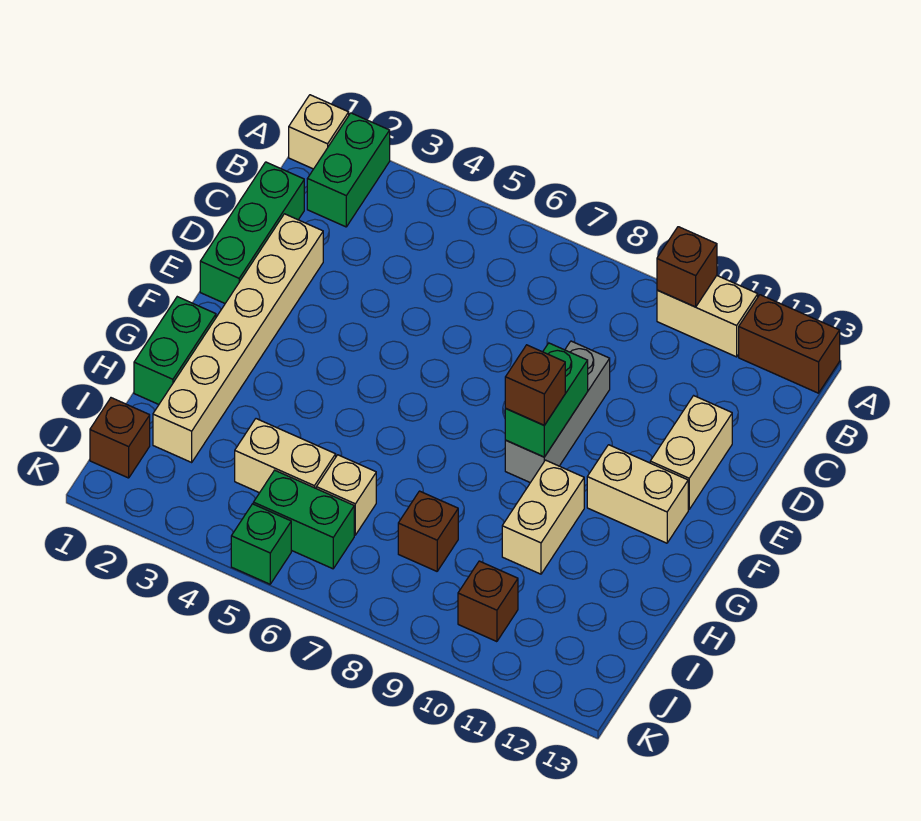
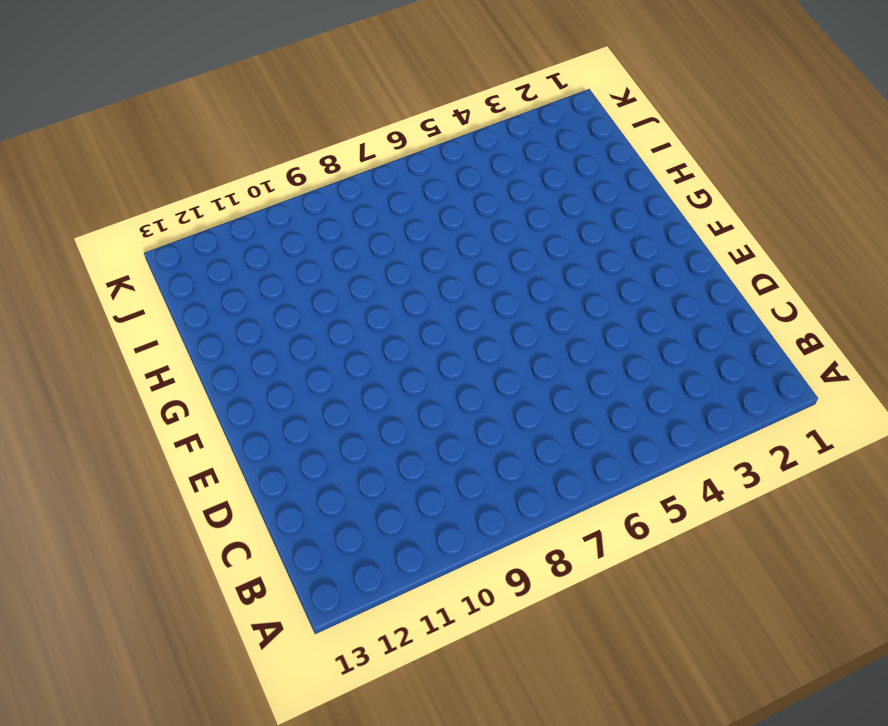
none -> tan brick A1 level 1
none -> green brick A2:B2 level 1
none -> tan brick A10:A11 level 1

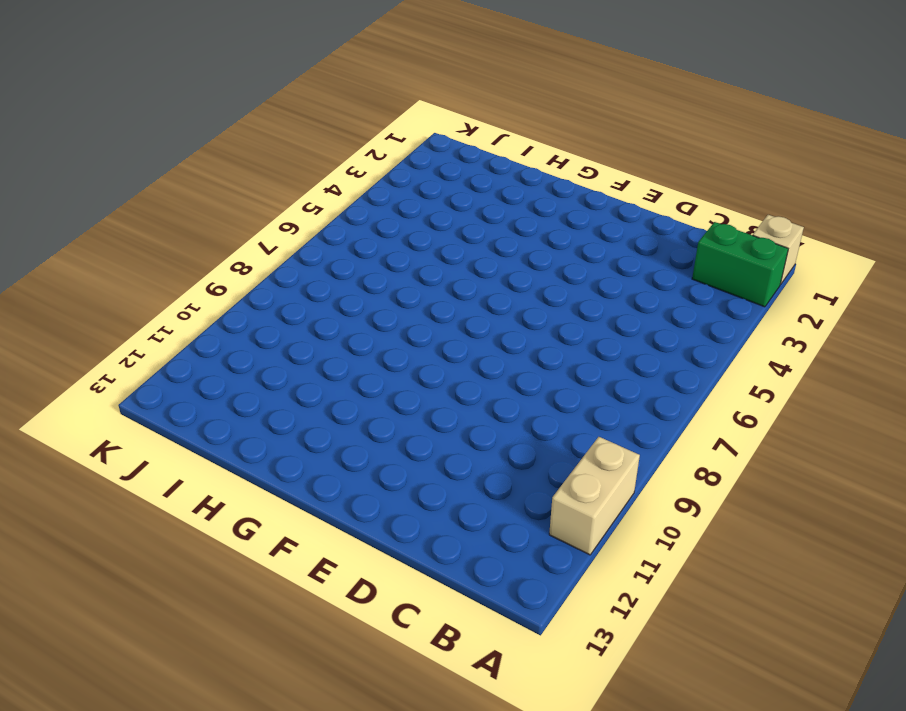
none -> brown brick A12:A13 level 1
none -> green brick C1:E1 level 1
none -> tan brick D2:I2 level 1

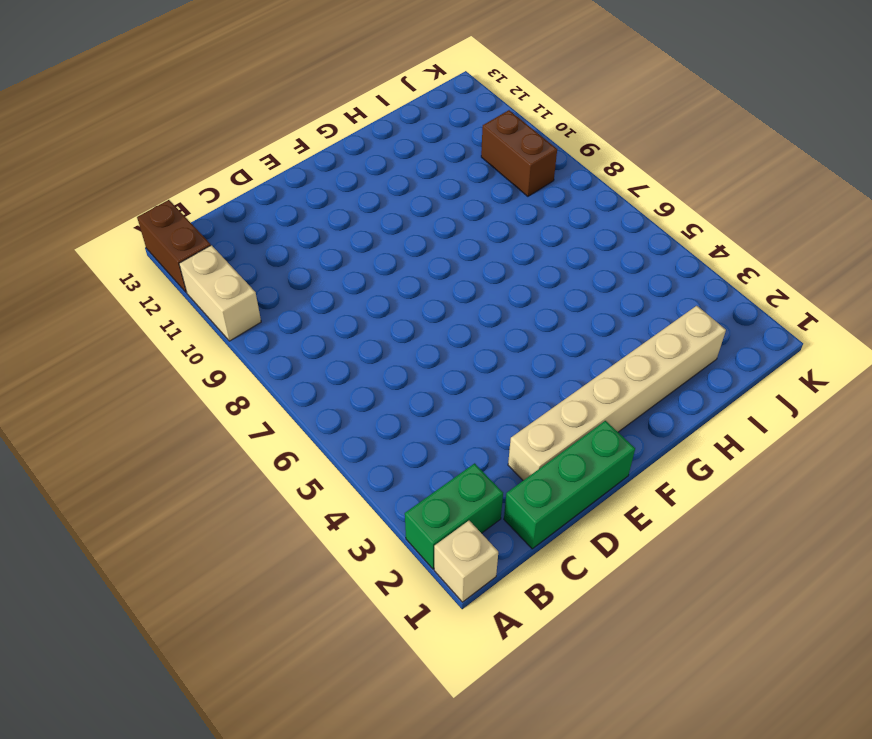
brown brick J9:J10 level 1 -> brown brick J10 level 1
none -> grey brick D9:F9 level 1
none -> tan brick D12:E12 level 1
none -> tan brick F11:F12 level 1

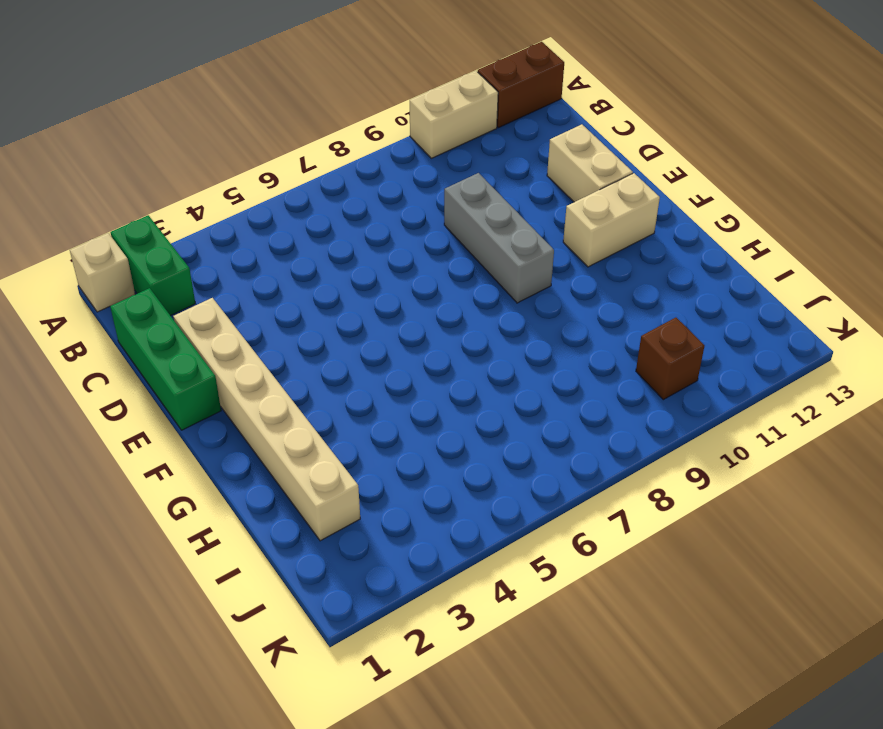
none -> green brick G1:H1 level 1
none -> tan brick G10:H10 level 1
none -> tan brick I4:I5 level 1

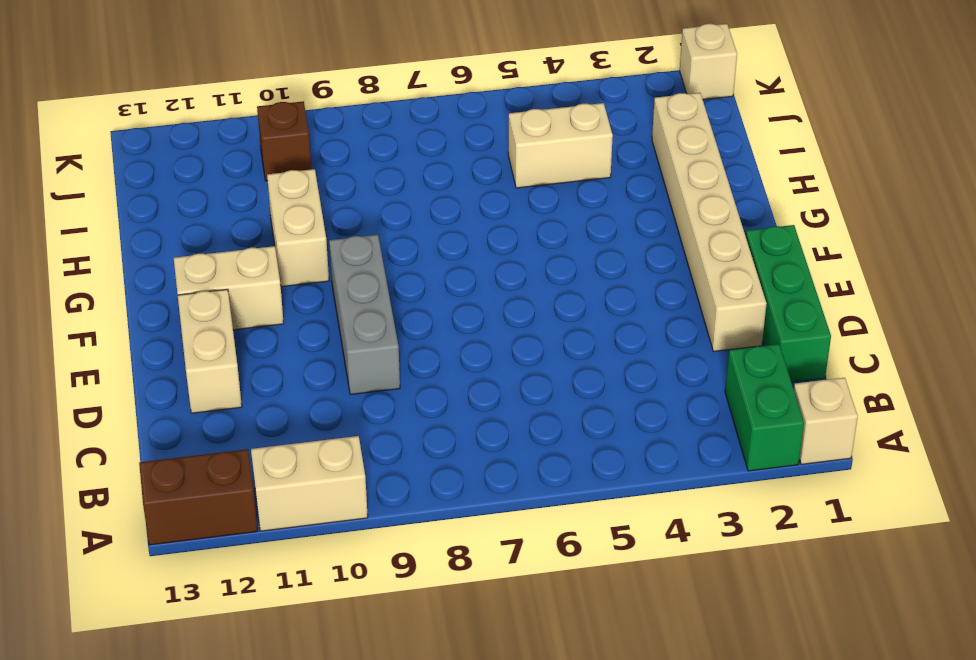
tan brick K1 level 1 -> tan brick I6 level 1
none -> green brick G1:H1 level 1
none -> brown brick I8 level 1
none -> brown brick J1 level 1

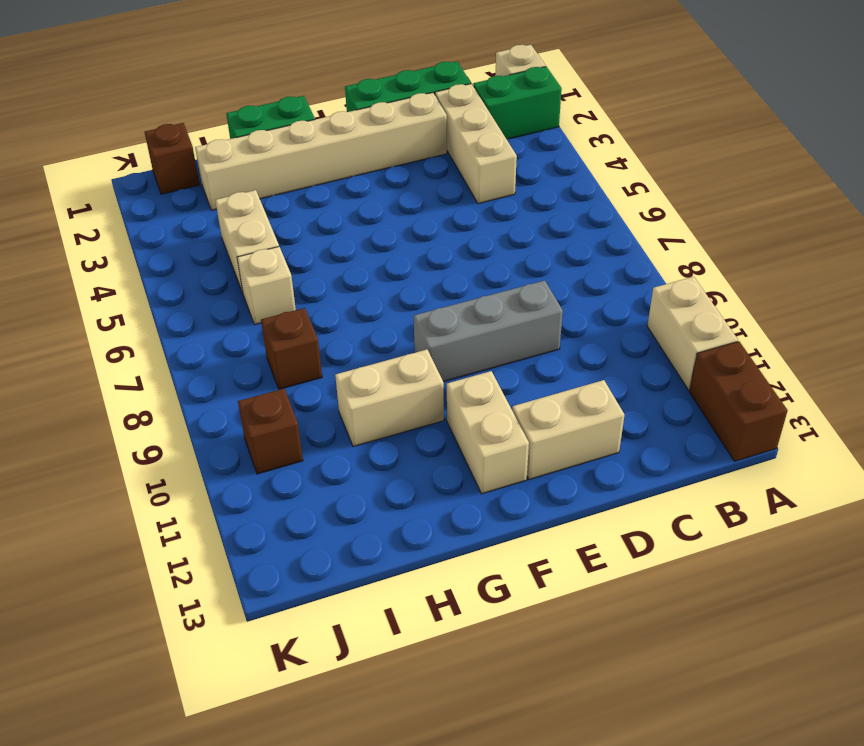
tan brick C2:C4 level 1 -> none
none -> green brick J5:J6 level 1
none -> green brick K5 level 1
none -> brown brick A10 level 2

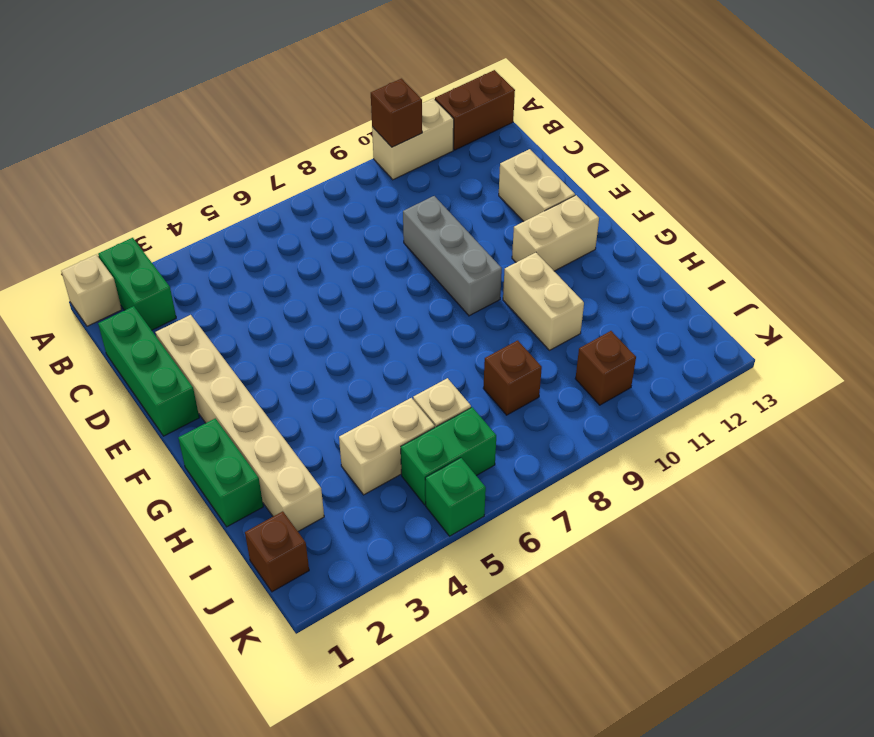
none -> green brick E9:F9 level 2
none -> brown brick F9 level 3

